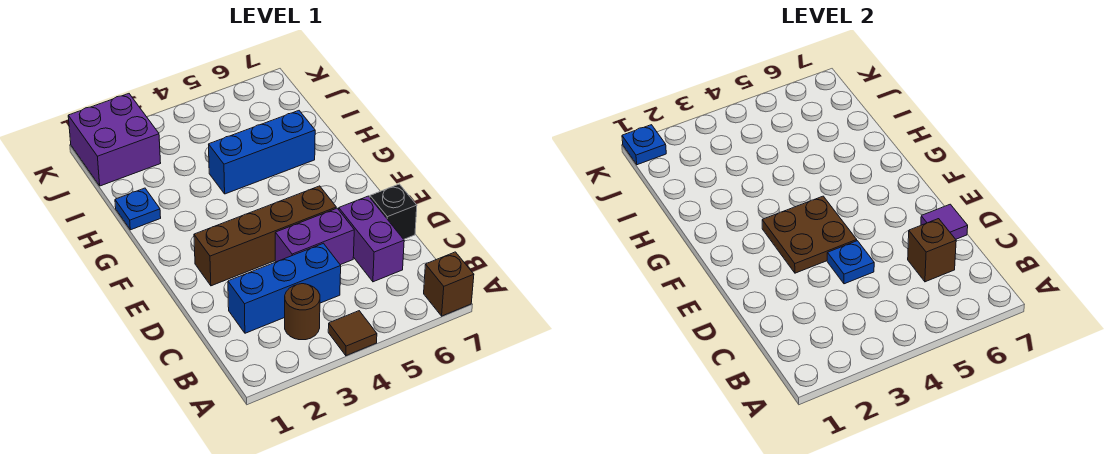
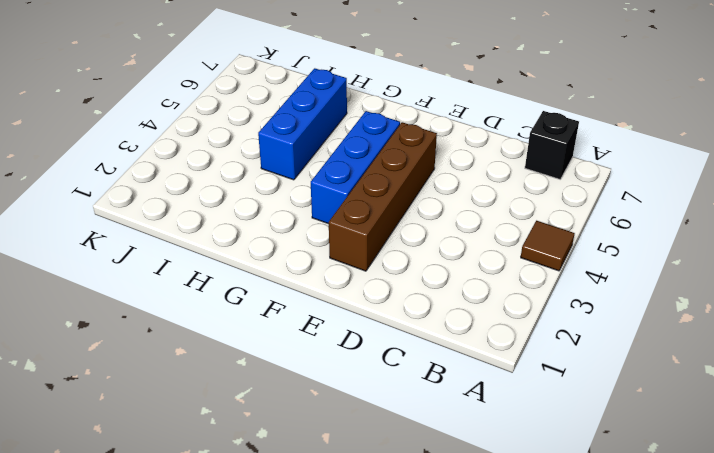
black brick B7 level 1 -> black brick D7 level 1
blue brick F3:F5 level 1 -> blue brick C2:C4 level 1
none -> brown brick A7 level 1
none -> brown round brick B3 level 1
none -> purple brick C6:D6 level 1

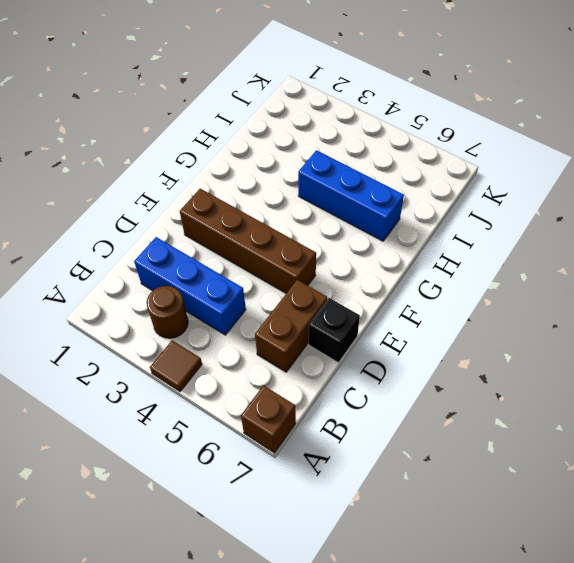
brown brick C6:D6 level 1 -> purple brick C6:D6 level 1
none -> purple brick D4:D5 level 1
none -> blue plate H1 level 1
none -> purple brick J1:K2 level 1

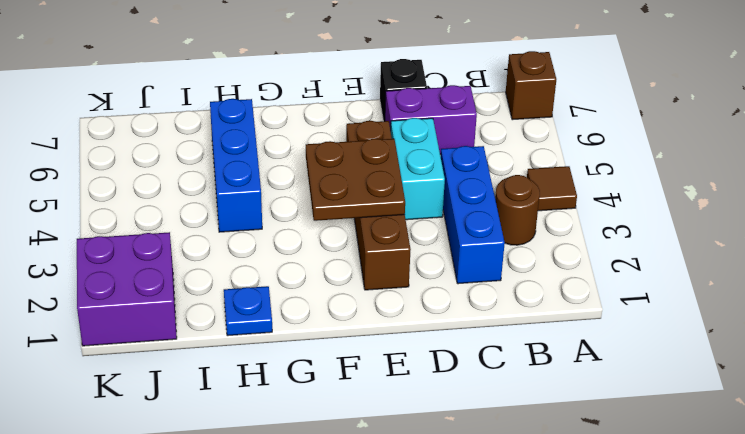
cyan brick D4:D5 level 1 -> purple brick D4:D5 level 1
none -> brown brick C6 level 2
none -> blue plate D4 level 2
none -> purple tile D7 level 2

